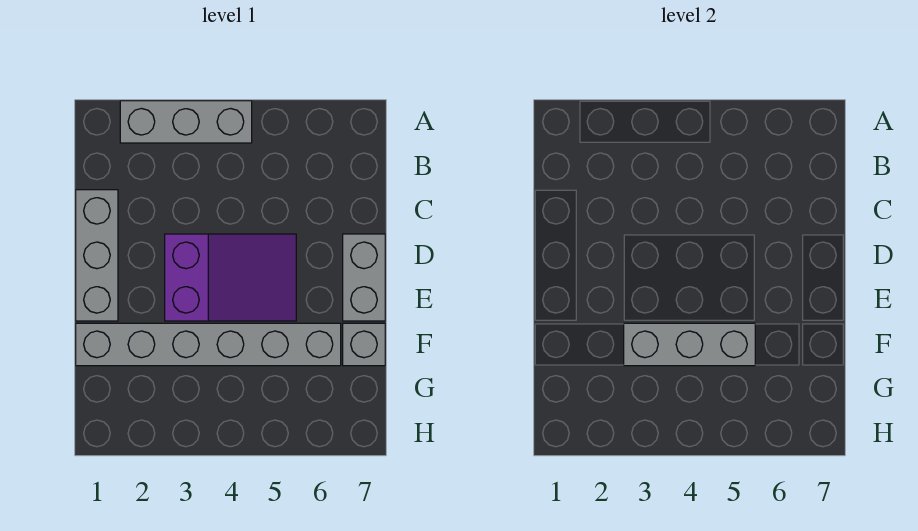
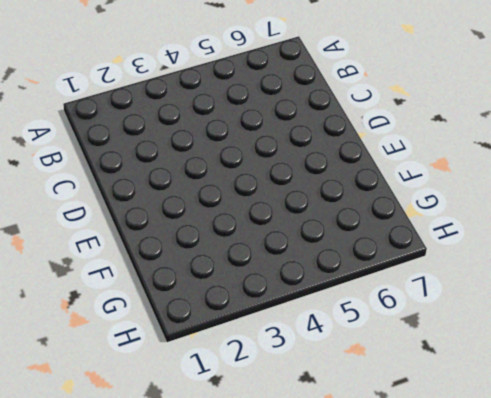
none -> grey brick A2:A4 level 1
none -> grey brick C1:E1 level 1

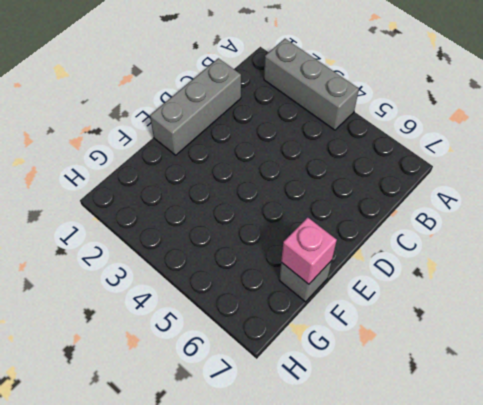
pink brick F7 level 2 -> none
none -> purple slope D3:E5 level 1 top 3
none -> grey brick D7:E7 level 1

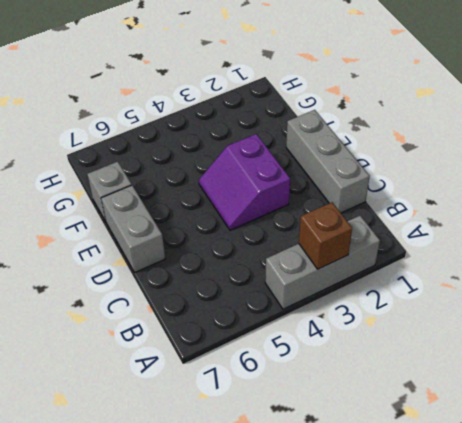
brown brick A3 level 2 -> none
purple slope D3:E4 level 1 top 3 -> purple slope D3:E5 level 1 top 3
none -> grey brick F1:F6 level 1
none -> grey brick F3:F5 level 2

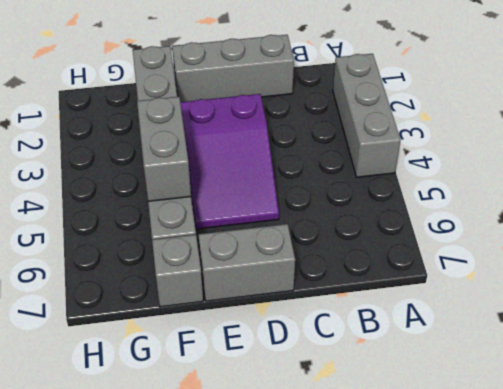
grey brick F4:F5 level 2 -> grey brick F3:F5 level 2

